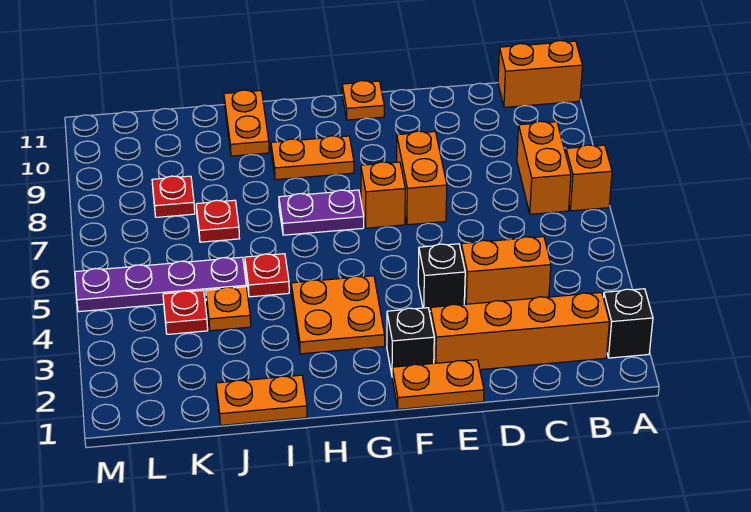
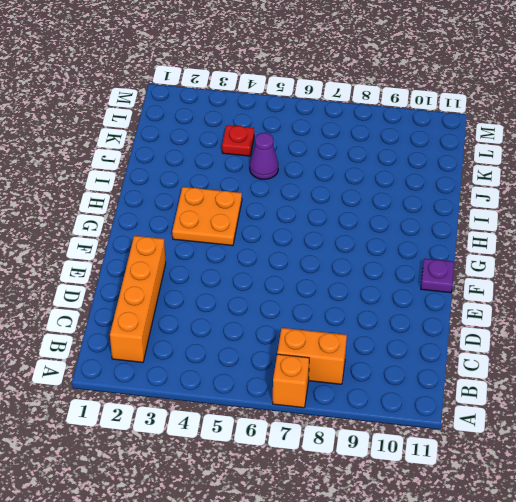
purple plate F11 level 1 -> orange plate F11 level 1
purple cone J5 level 1 -> purple plate J5:M5 level 1
none -> black brick A2 level 1
none -> orange brick A11:B11 level 1
none -> orange brick C4:D4 level 1

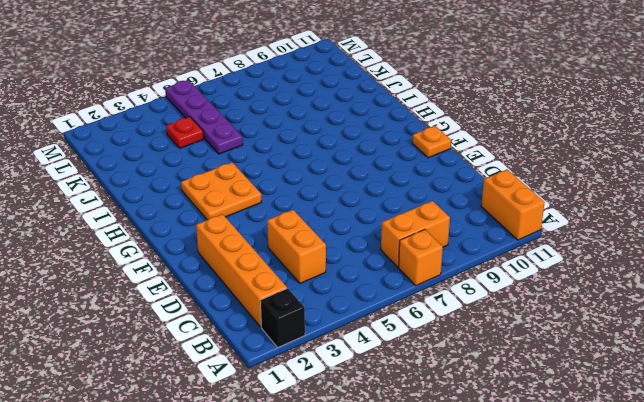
none -> orange plate E1:F1 level 1
none -> black brick E4 level 1
none -> orange brick E7:E8 level 1

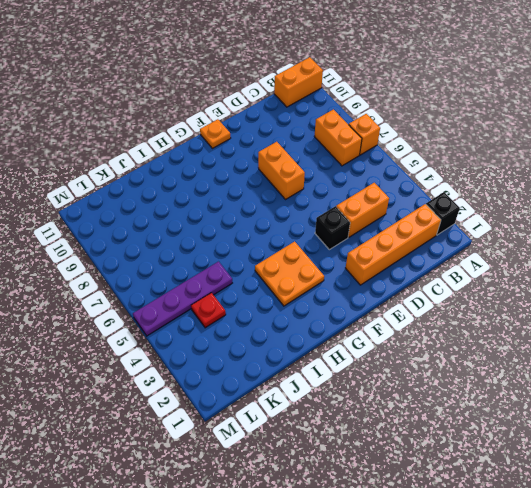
none -> orange plate E1:F1 level 1
none -> black brick F2 level 1
none -> orange brick F7 level 1

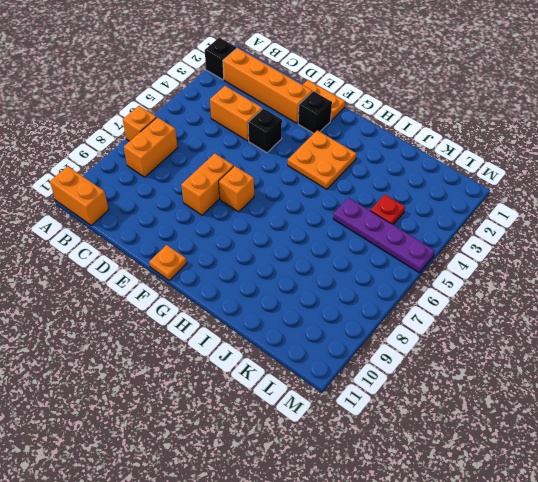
none -> purple plate G7:H7 level 1
none -> orange plate G9:H9 level 1
none -> orange plate I1:J1 level 1

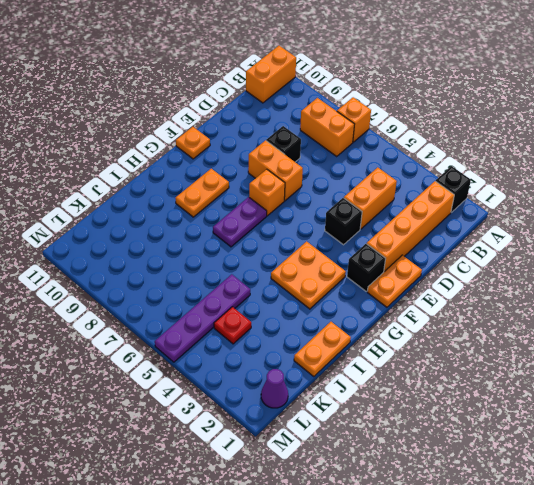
black brick D8 level 1 -> none
purple cone L1 level 1 -> none
none -> red plate I5 level 1
none -> orange plate I10:I11 level 1
none -> orange plate J4 level 1

